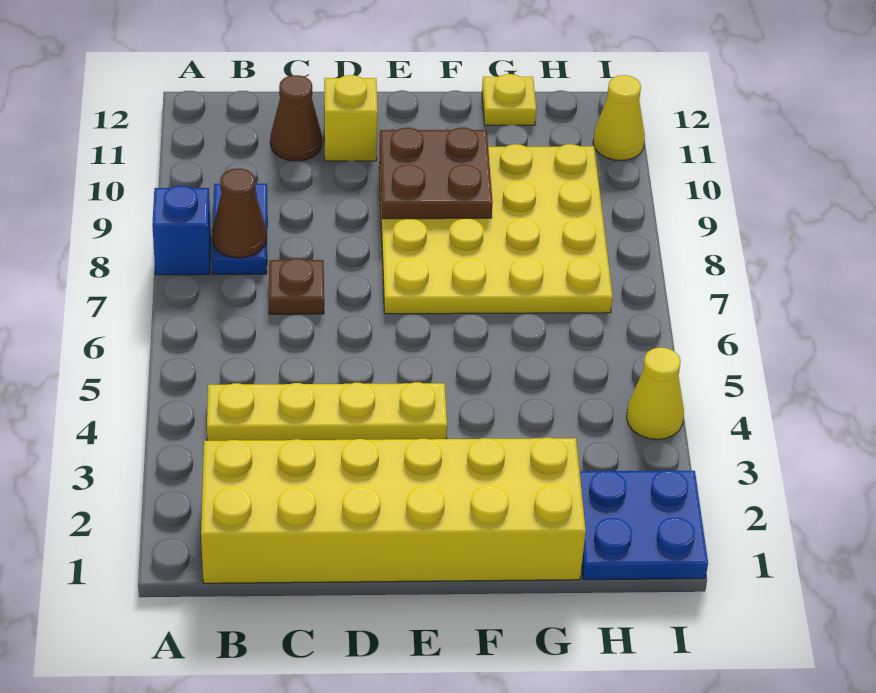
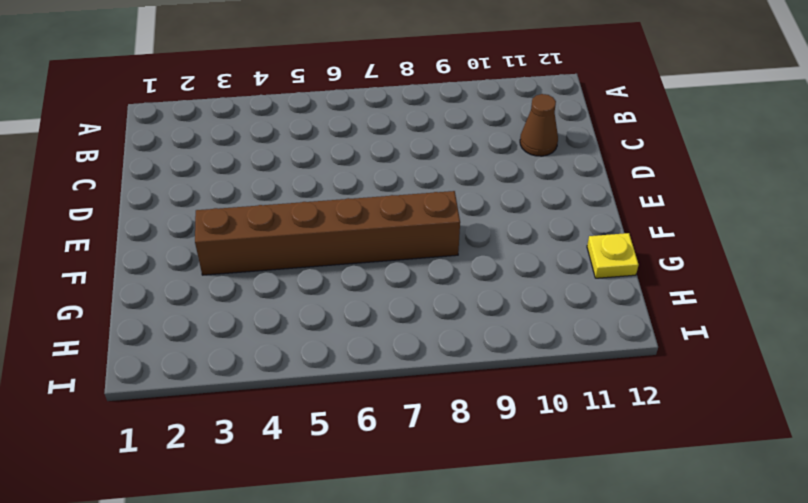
brown brick F3:F8 level 1 -> yellow plate E7:H10 level 1
none -> blue brick A8 level 1
none -> yellow brick B1:G2 level 1
none -> yellow plate B4:E4 level 1

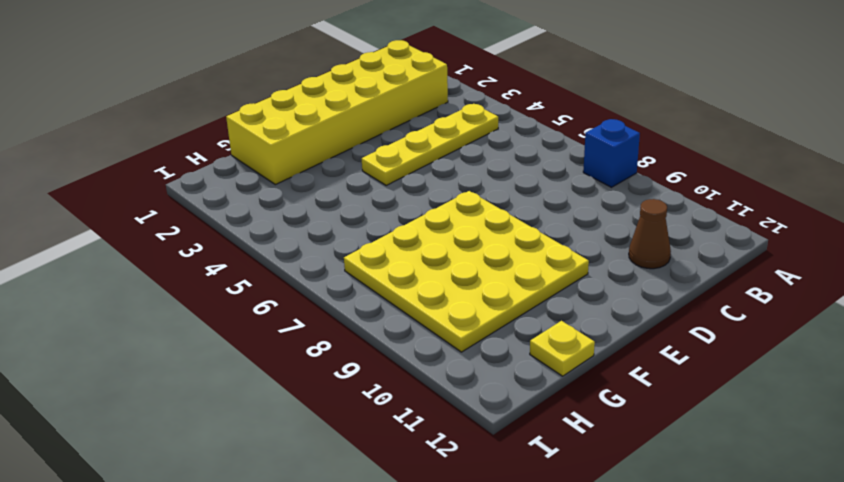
none -> blue plate B8:B9 level 1
none -> brown plate C7 level 1
none -> yellow brick D11 level 1

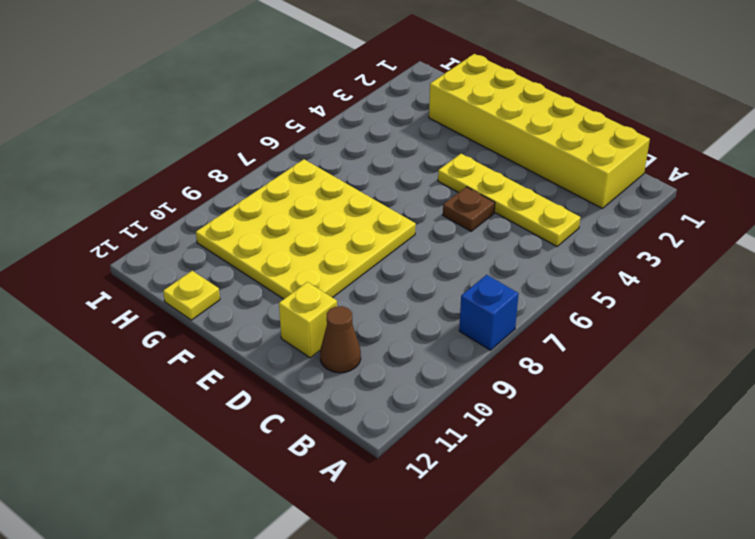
brown plate D5 level 1 -> brown plate C7 level 1
none -> blue plate B8:B9 level 1
none -> blue plate H1:I2 level 1
none -> yellow cone I4 level 1

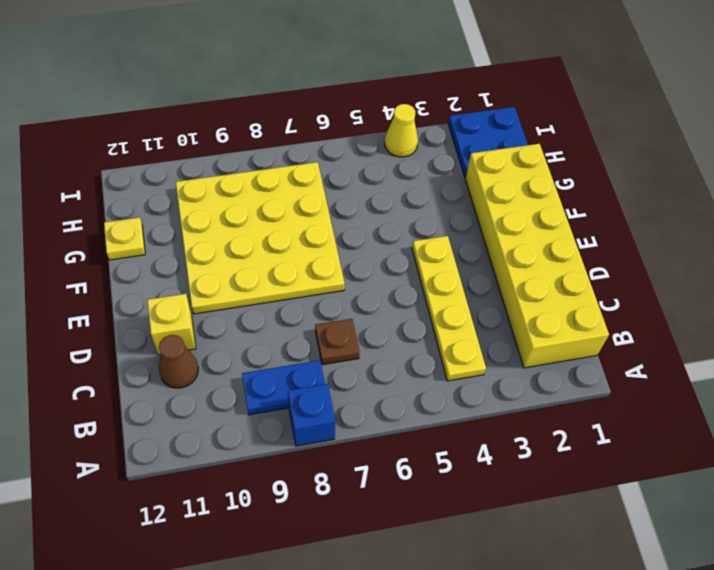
none -> yellow cone I11 level 1
none -> brown cone B8 level 2
none -> brown plate E9:F10 level 2

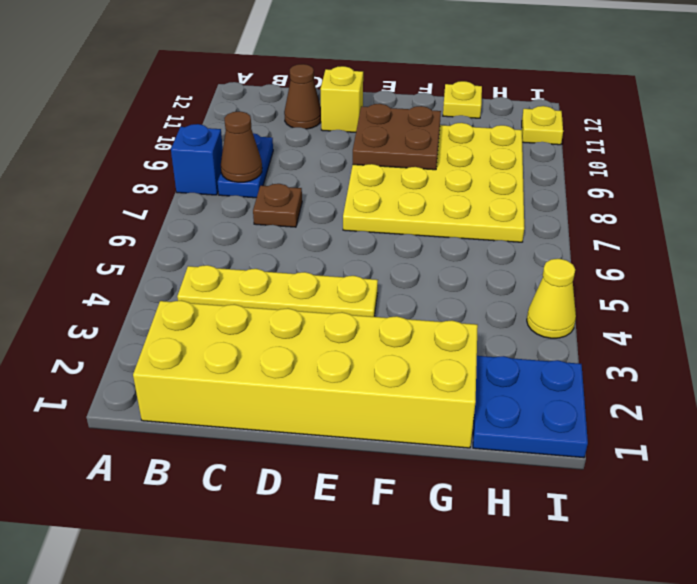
yellow plate I11 level 1 -> yellow cone I11 level 1

